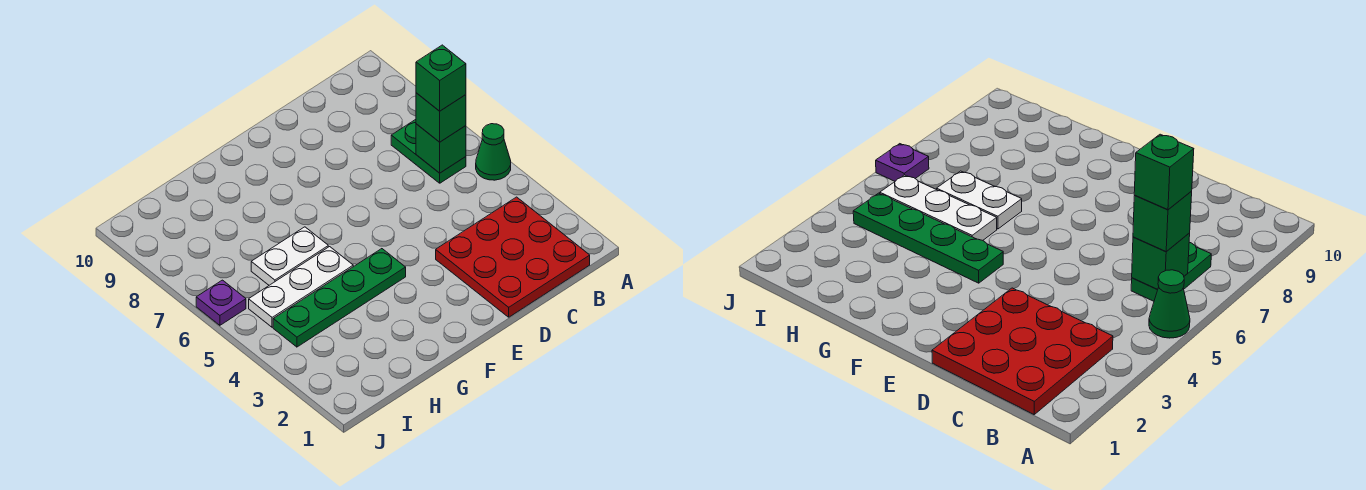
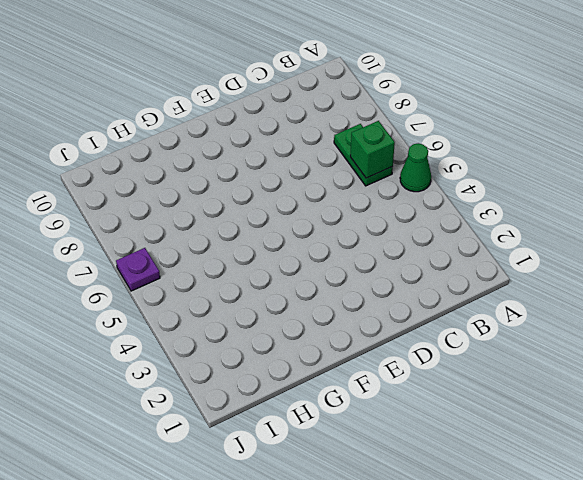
none -> red plate B1:D3 level 1
none -> green plate F4:I4 level 1

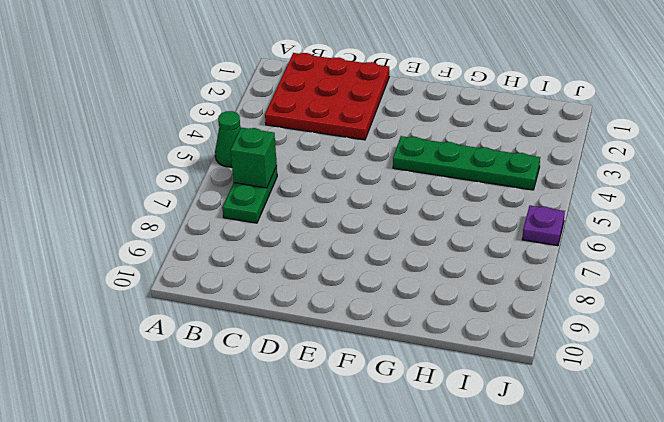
none -> white plate G5:I5 level 1
none -> white plate G6:H6 level 1

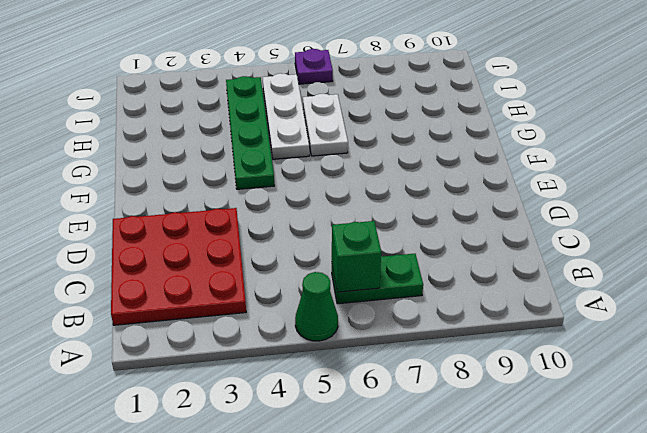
none -> green brick B6 level 3
none -> green brick B6 level 4

